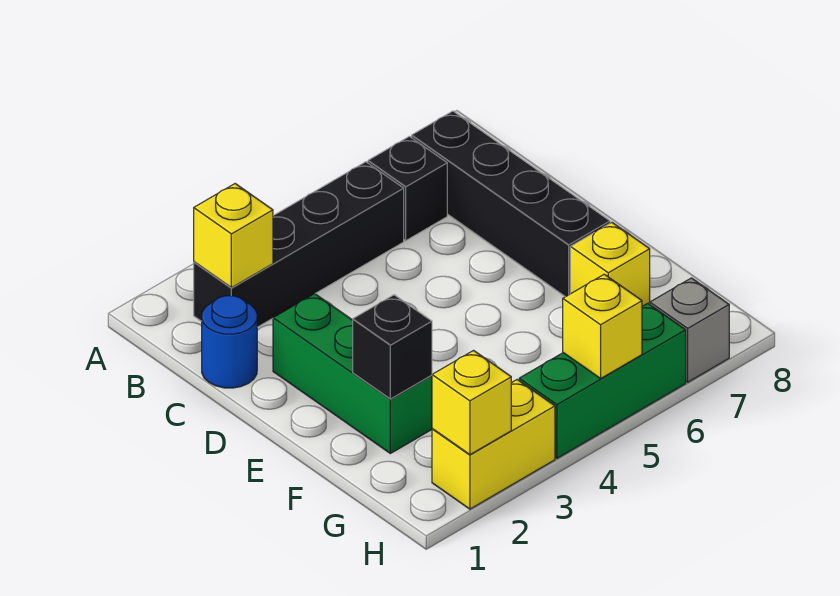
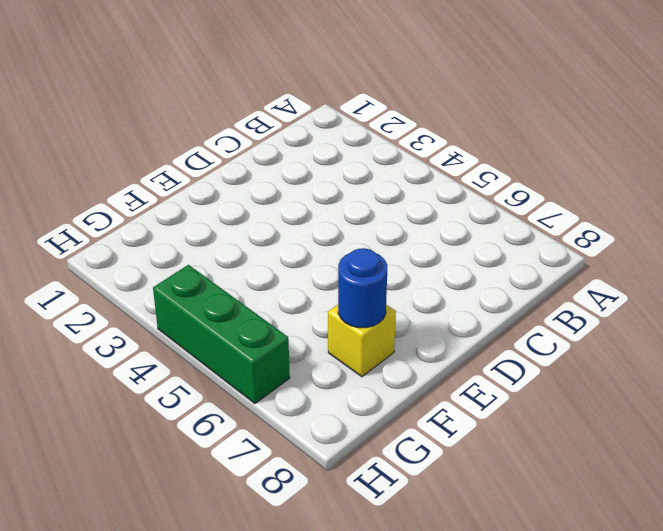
blue round brick F7 level 2 -> blue round brick C1 level 1
none -> black brick B2:B5 level 1
none -> black brick B6 level 1
none -> black brick B7:E7 level 1

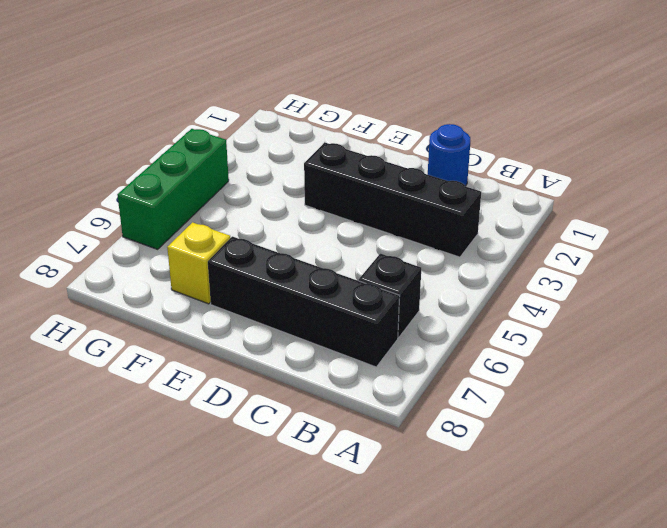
black brick B3:E3 level 1 -> black brick B2:B5 level 1
none -> green brick D2:F2 level 1
none -> yellow brick H2:H3 level 1
none -> grey brick H7 level 1

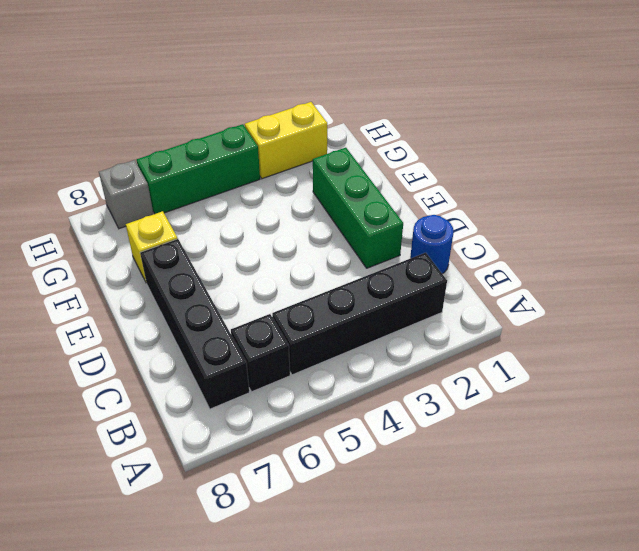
none -> yellow brick B2 level 2
none -> black brick F2 level 2
none -> yellow brick H2 level 2

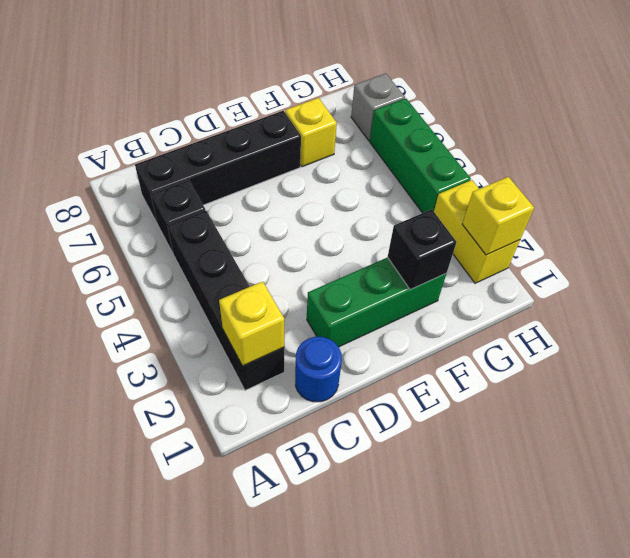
none -> yellow brick H5 level 2

